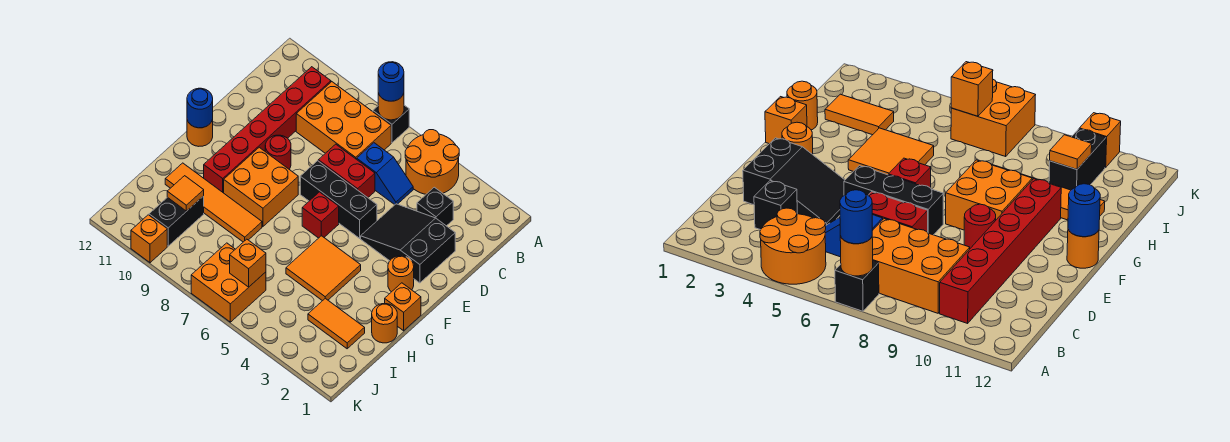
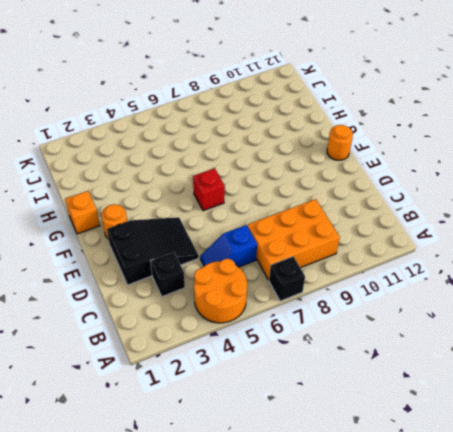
none -> red brick B10:G10 level 1
none -> red brick D6:D7 level 1
none -> black brick E5:E7 level 1

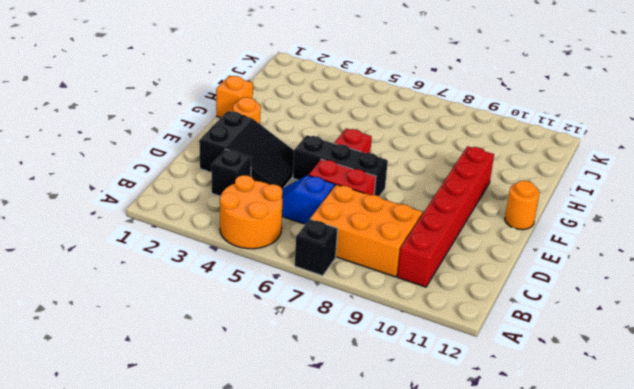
none -> red round brick E9 level 1
none -> orange brick F8:G9 level 1
none -> orange tile G4:H5 level 1

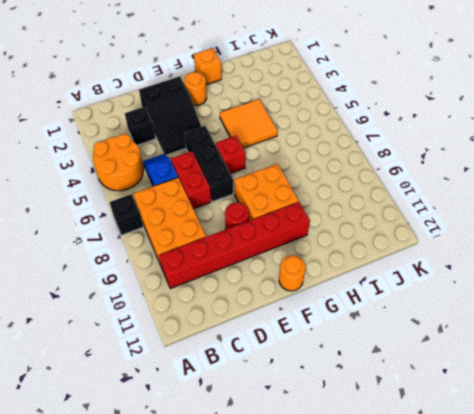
none -> orange round brick H1 level 1
none -> orange tile H8:H11 level 1
none -> orange tile I2:I3 level 1

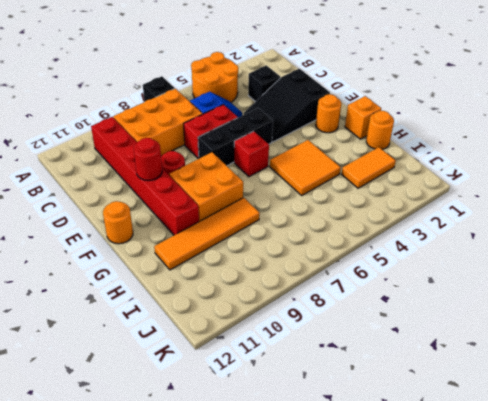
red round brick E10 level 2 -> none
none -> black brick I10:J10 level 1
none -> orange brick J6:K7 level 1
none -> orange brick K10 level 1

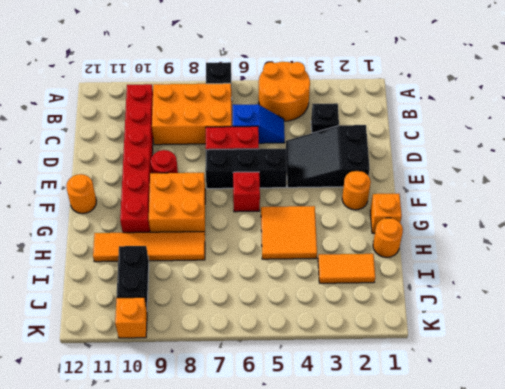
none -> orange brick J6:K7 level 1
none -> orange round brick A7 level 2
none -> blue round brick F12 level 2

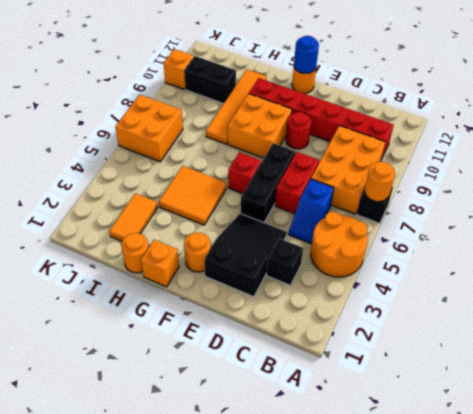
none -> orange tile I10 level 2
none -> orange brick J6 level 2
none -> blue round brick A7 level 3

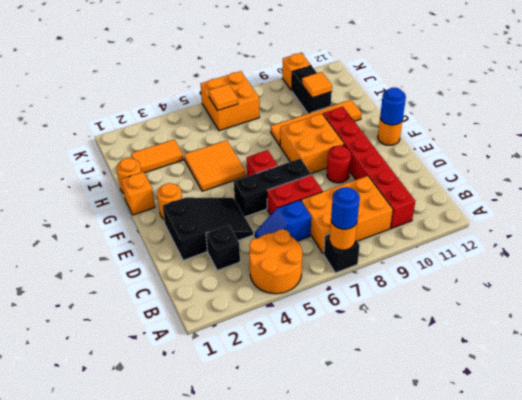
orange tile J6 level 2 -> orange brick J6 level 2

